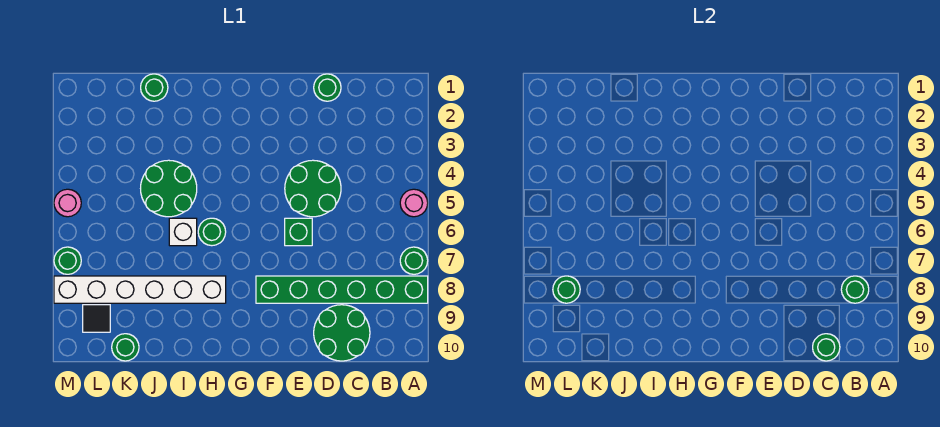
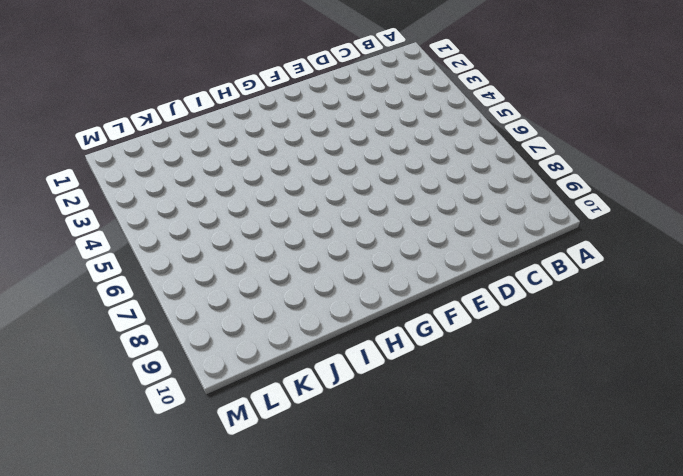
none -> pink round brick A5 level 1
none -> green round brick A7 level 1
none -> green brick A8:F8 level 1

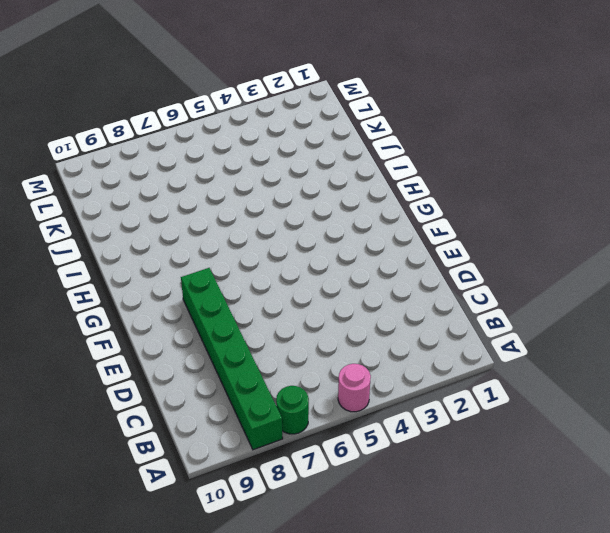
none -> green round brick C9:D10 level 1
none -> green round brick D1 level 1
none -> green round brick D4:E5 level 1

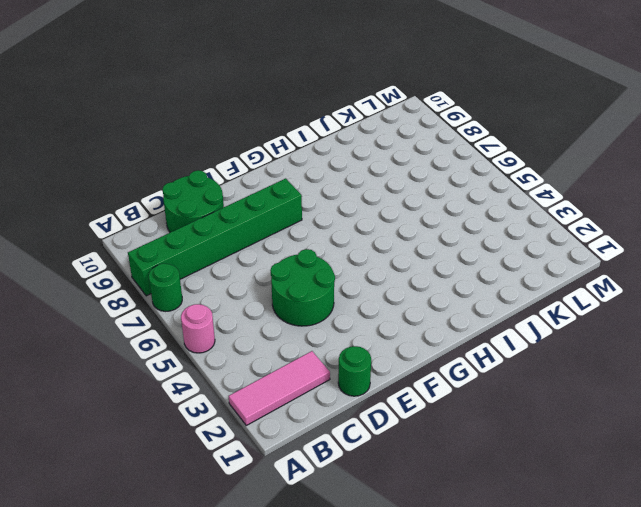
pink tile A2:C2 level 1 -> none
none -> green brick E6 level 1
none -> green round brick H6 level 1
none -> white brick H8:M8 level 1

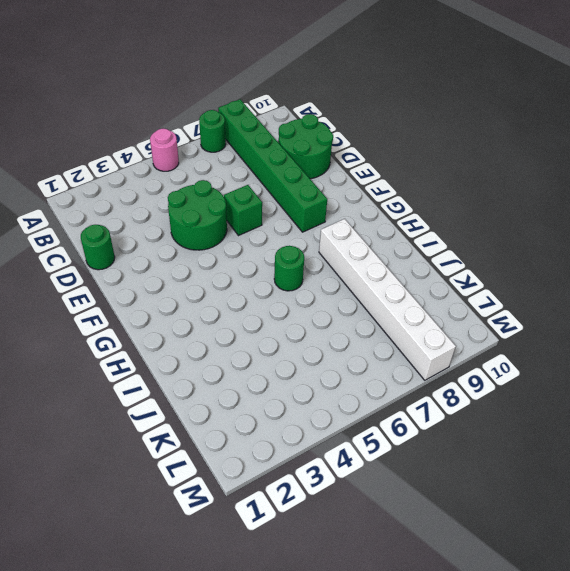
none -> green round brick I4:J5 level 1
none -> white brick I6 level 1
none -> green round brick J1 level 1

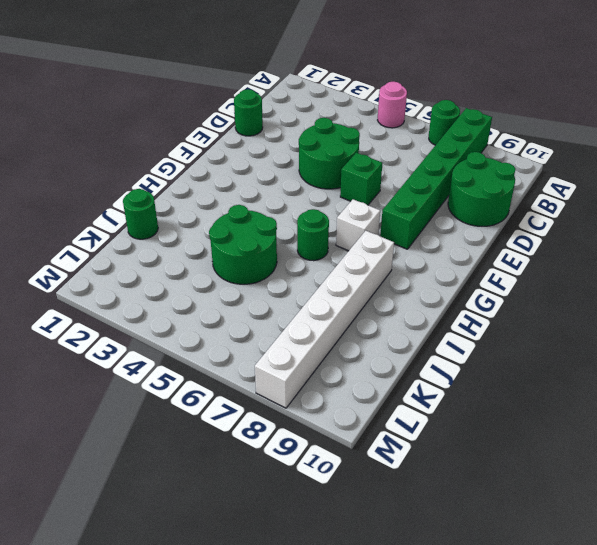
white brick G7 level 1 -> white brick I6 level 1
none -> green round brick K10 level 1
none -> black tile L9 level 1
none -> pink round brick M5 level 1

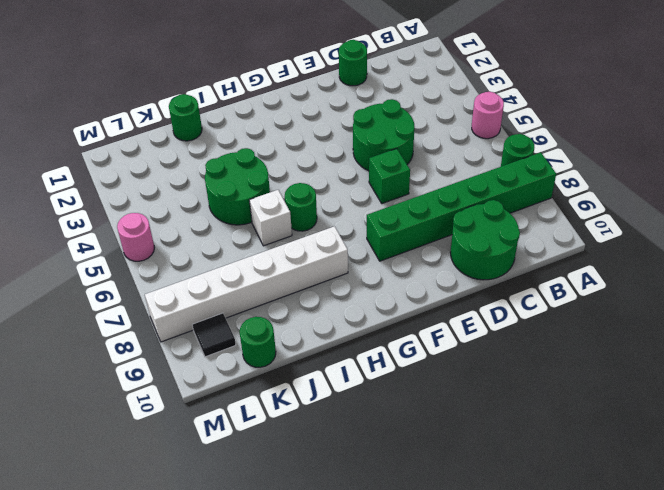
none -> green round brick M7 level 1
none -> green round brick B8 level 2
none -> green round brick C10 level 2

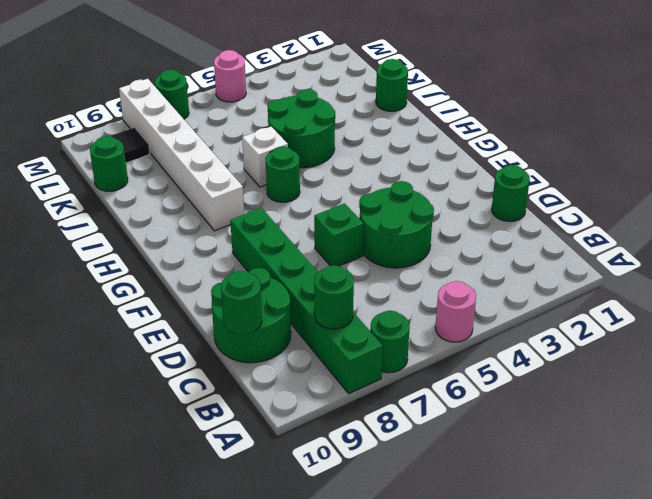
none -> green round brick L8 level 2

